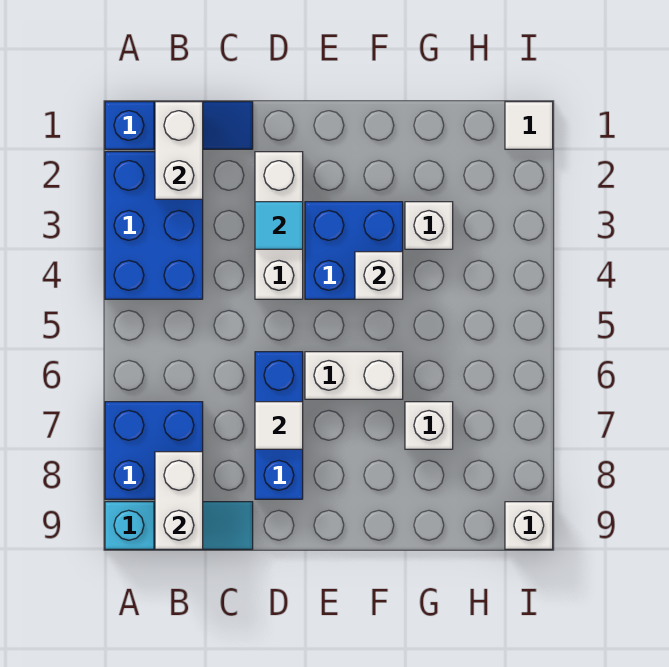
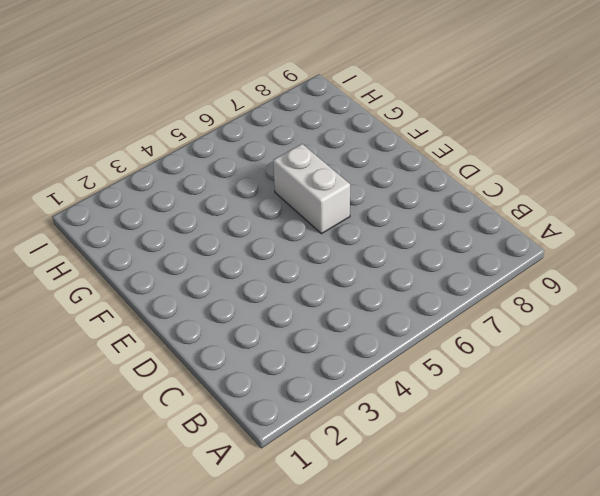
none -> blue slope A1:C1 level 1 top A
none -> blue brick A2:B4 level 1
none -> blue brick A7:B8 level 1

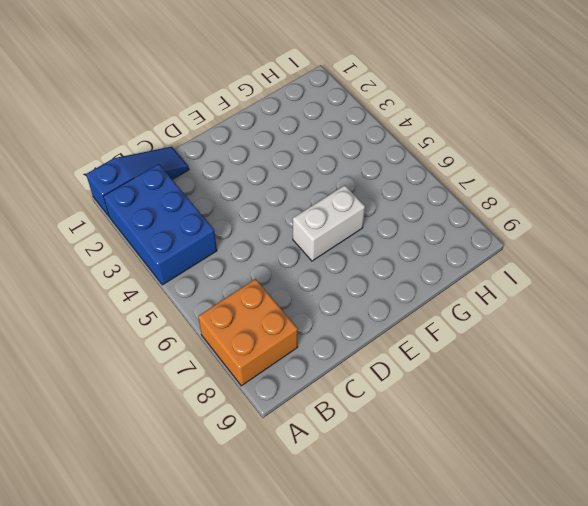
orange brick A7:B8 level 1 -> blue brick A7:B8 level 1
none -> cyan slope A9:C9 level 1 top A
none -> white brick D2:D4 level 1
none -> blue brick D6:D8 level 1

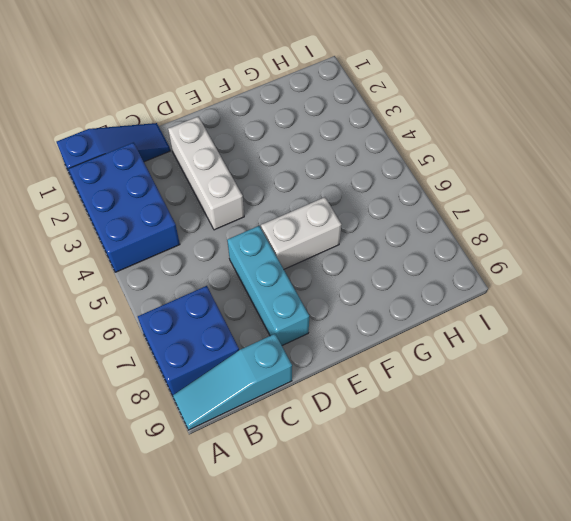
cyan slope A9:C9 level 1 top C -> cyan slope A9:C9 level 1 top A
cyan brick D6:D8 level 1 -> blue brick D6:D8 level 1
none -> blue brick E3:F4 level 1
none -> white brick G3 level 1
none -> white brick G7 level 1

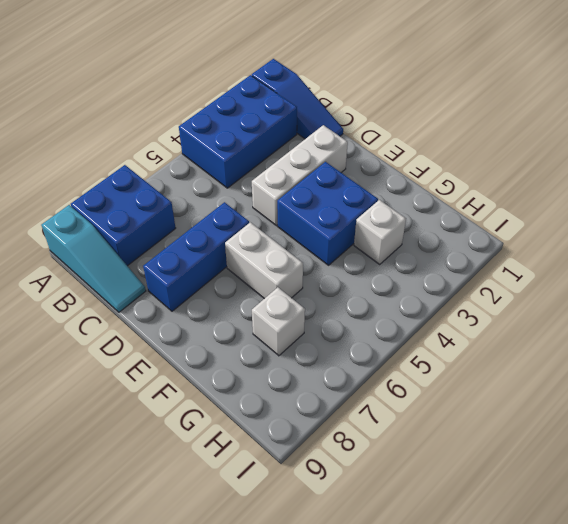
none -> white tile I1 level 1
none -> white brick I9 level 1
none -> white brick B1:B2 level 2

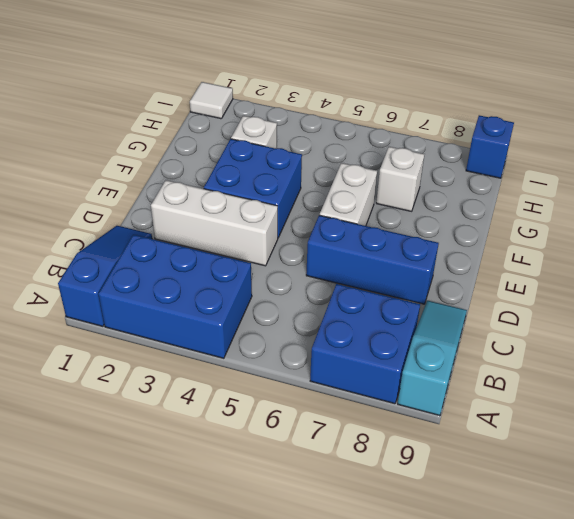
blue brick I9 level 1 -> white brick I9 level 1
none -> white brick B1:B2 level 2
none -> white brick B8:B9 level 2
none -> cyan tile D3 level 2

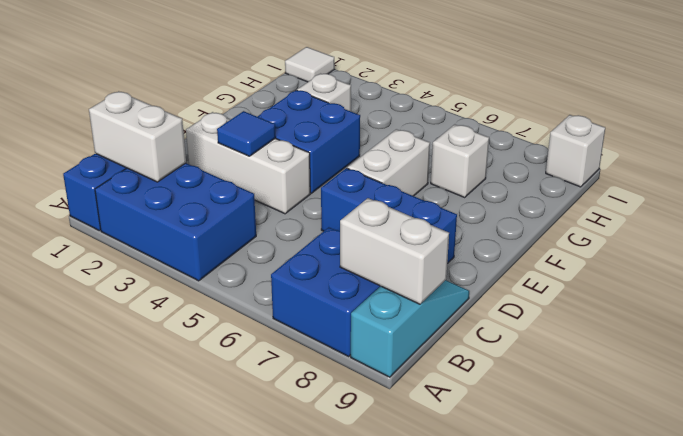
blue tile D3 level 2 -> cyan tile D3 level 2
none -> white tile D7 level 2
none -> white brick F4 level 2

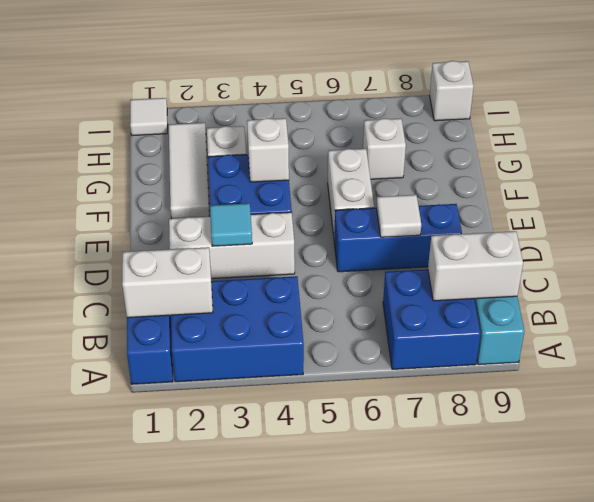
white tile F2:H2 level 1 -> none

